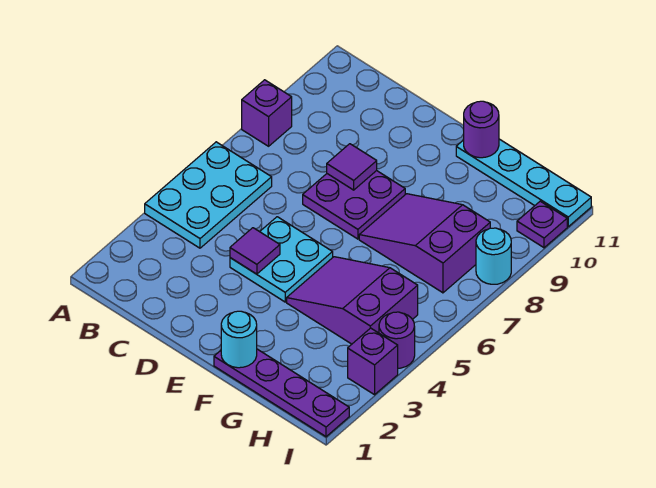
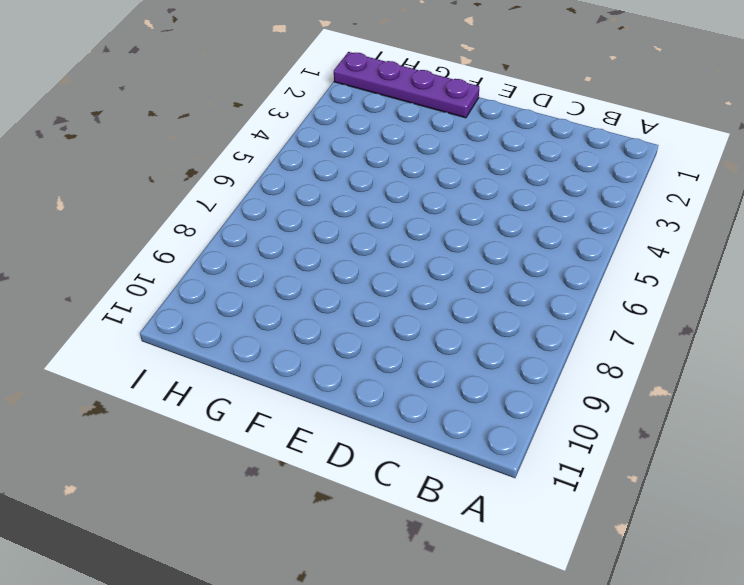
none -> cyan plate A4:B6 level 1
none -> purple brick A8 level 1
none -> cyan plate D4:E5 level 1

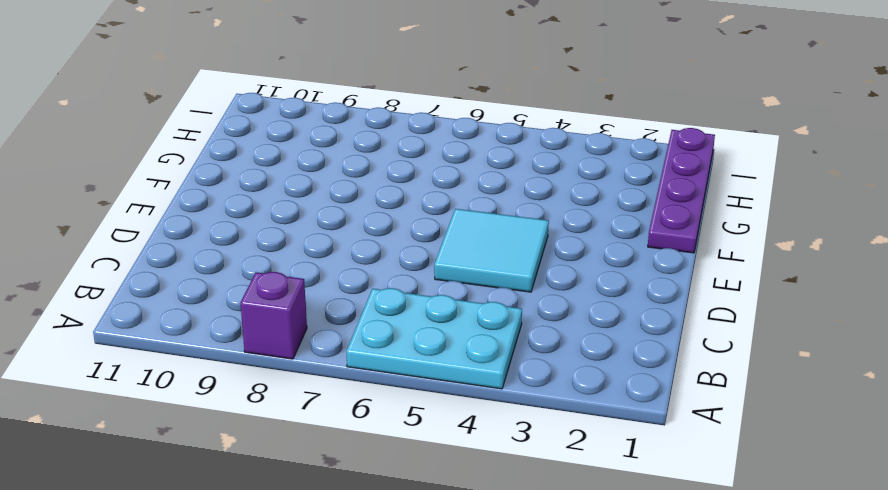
cyan tile D4:E5 level 1 -> cyan plate D4:E5 level 1
none -> purple plate D7:E8 level 1
none -> purple slope F4:H5 level 1 top H
none -> purple slope F7:H8 level 1 top H

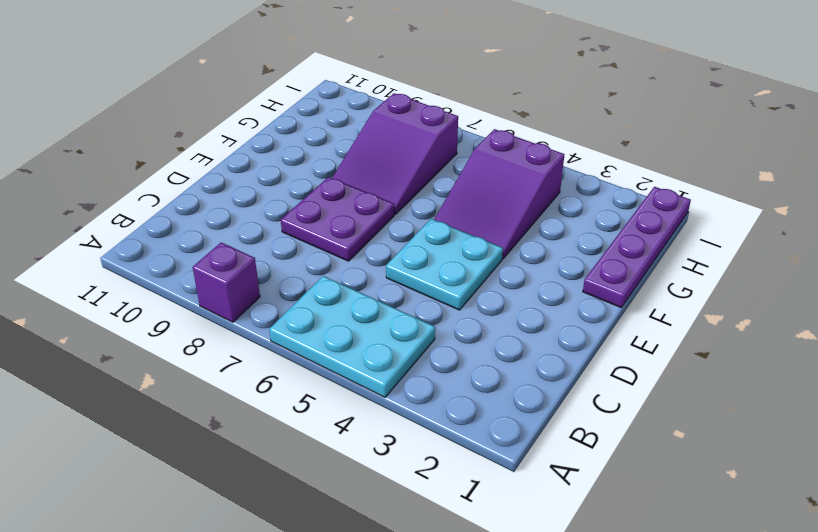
none -> cyan plate F11:I11 level 1
none -> purple brick I3 level 1
none -> purple round brick I4 level 1

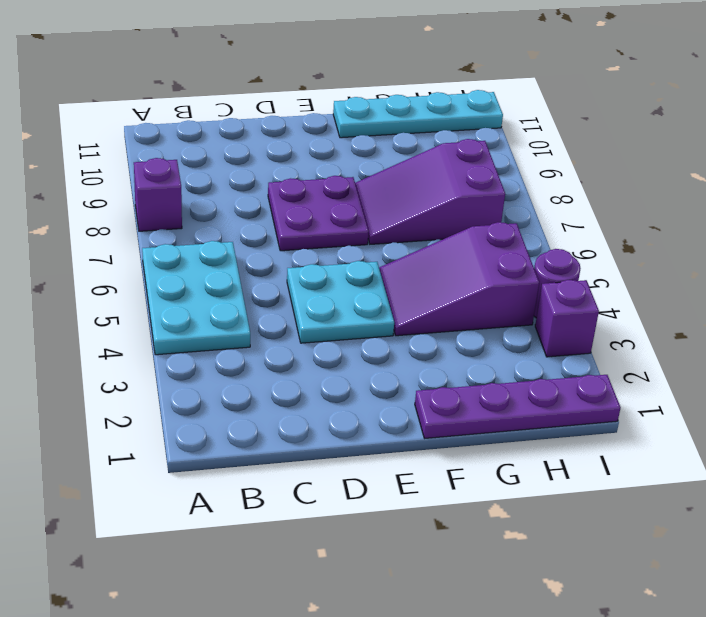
none -> cyan round brick I8 level 1
none -> purple plate I10 level 1
none -> purple tile D4 level 2

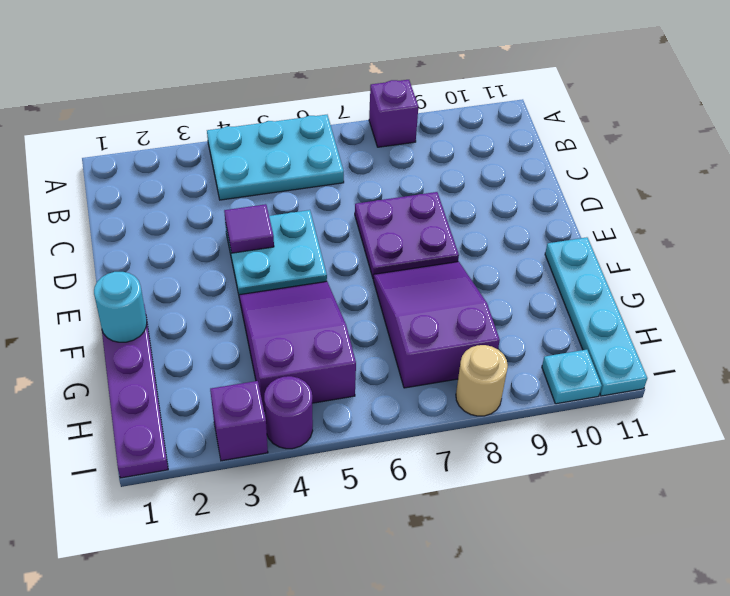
tan round brick I8 level 1 -> cyan round brick I8 level 1
cyan plate I10 level 1 -> purple plate I10 level 1
none -> purple tile D8 level 2
none -> purple round brick F11 level 2

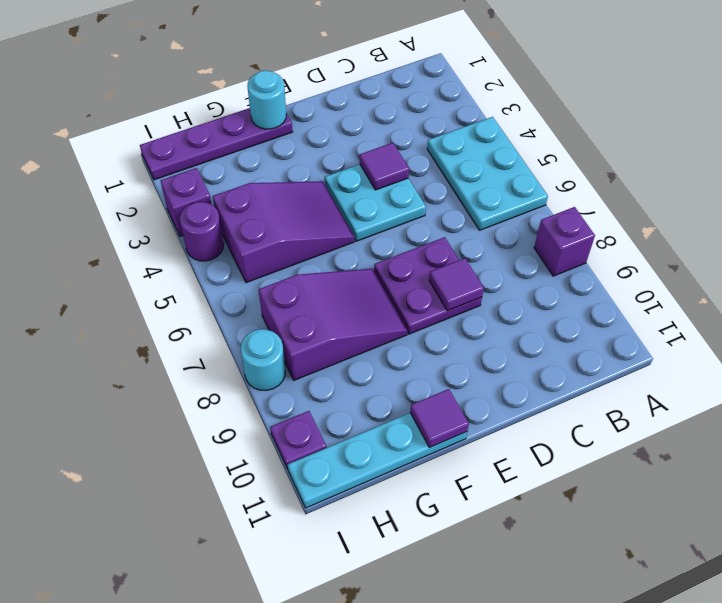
purple tile F11 level 2 -> purple round brick F11 level 2

